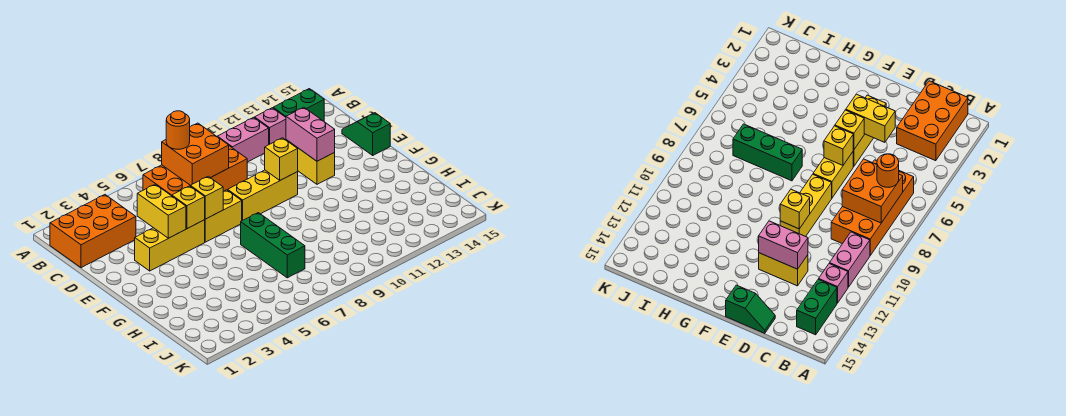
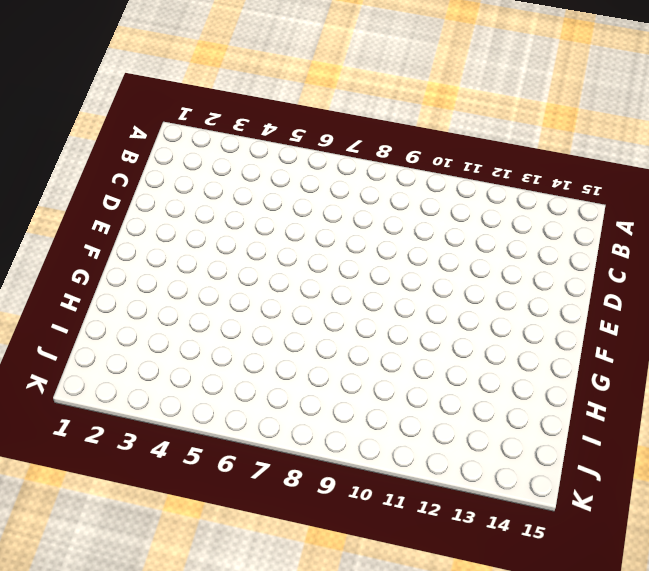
none -> orange brick B1:C3 level 1
none -> orange brick B6:C9 level 1
none -> pink brick B10:B11 level 1

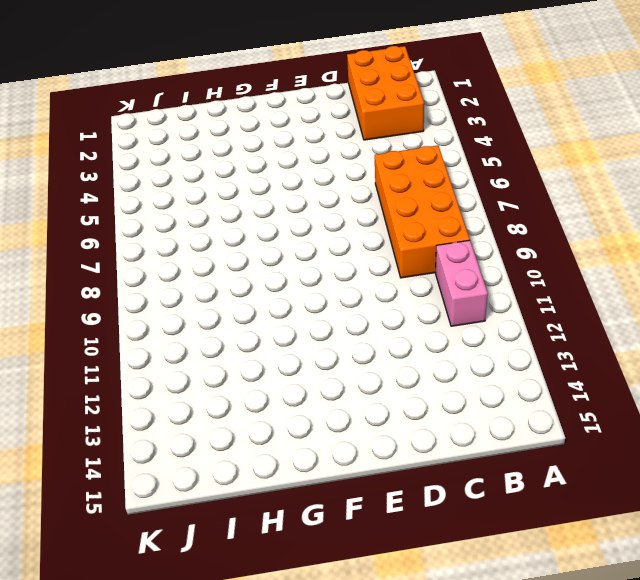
none -> pink brick B12 level 1
none -> green brick B13:B14 level 1
none -> yellow brick D12:E12 level 1

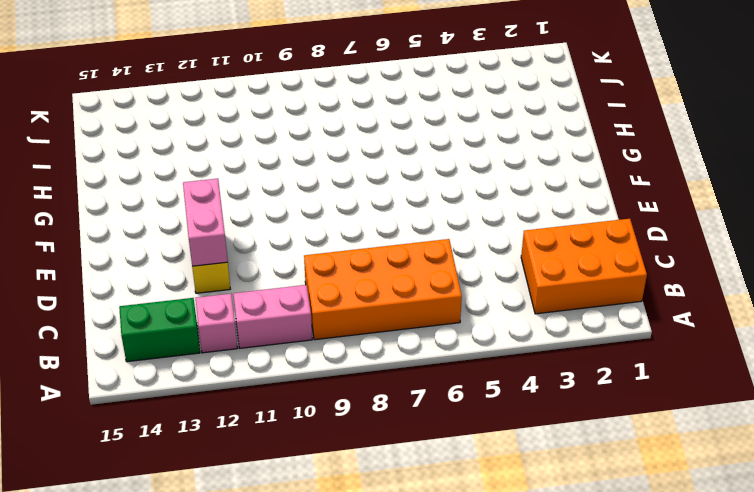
none -> green slope D15:E15 level 1 top E
none -> yellow brick E3:E5 level 1
none -> yellow brick E6:E7 level 1

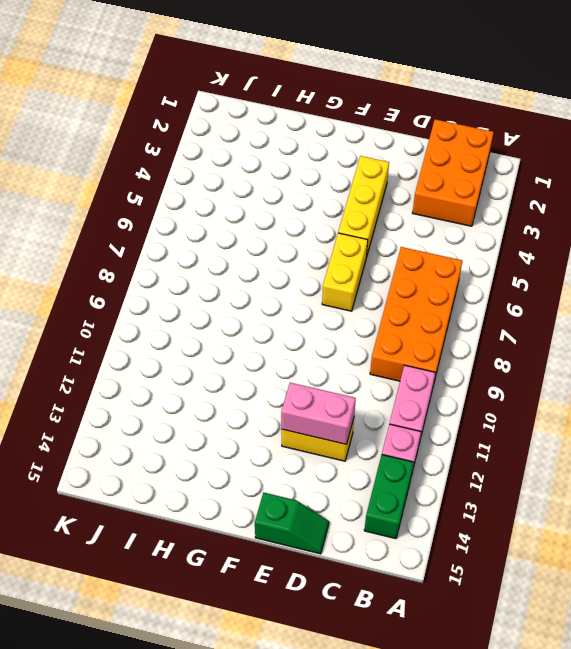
none -> yellow brick E8:E10 level 1
none -> green brick G7:I7 level 1
none -> orange brick B7:C8 level 2

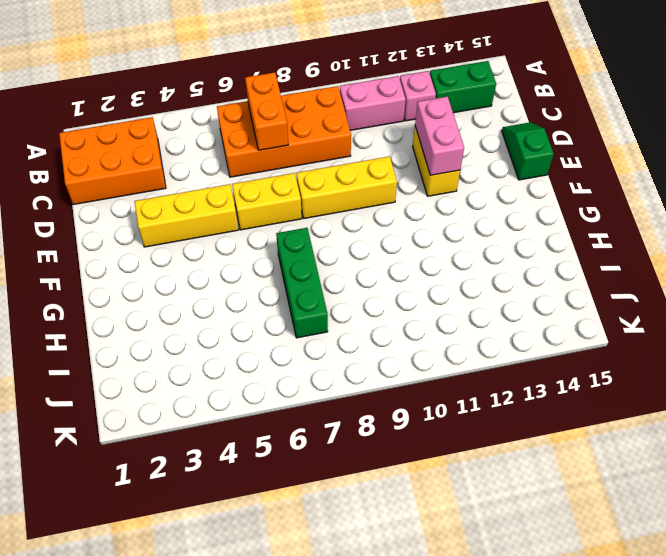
orange brick B7:C7 level 2 -> orange brick B7:C8 level 2
none -> yellow brick D4:E4 level 2
none -> yellow brick E5 level 2
none -> yellow brick E6 level 2

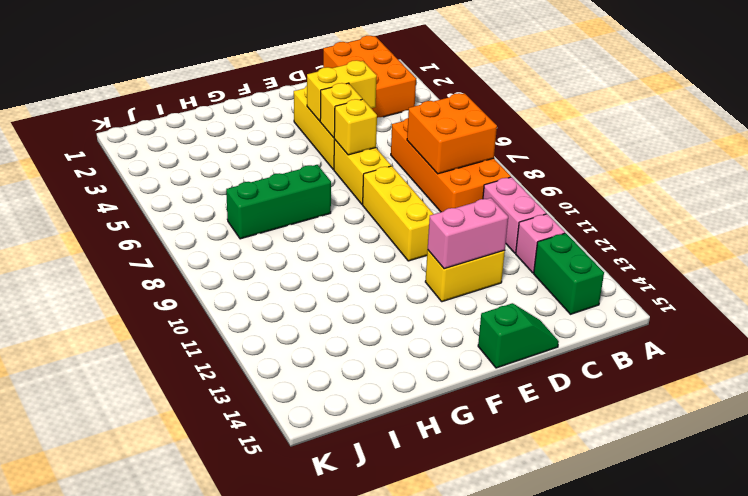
none -> yellow brick E10 level 2
none -> orange round brick B7 level 3

